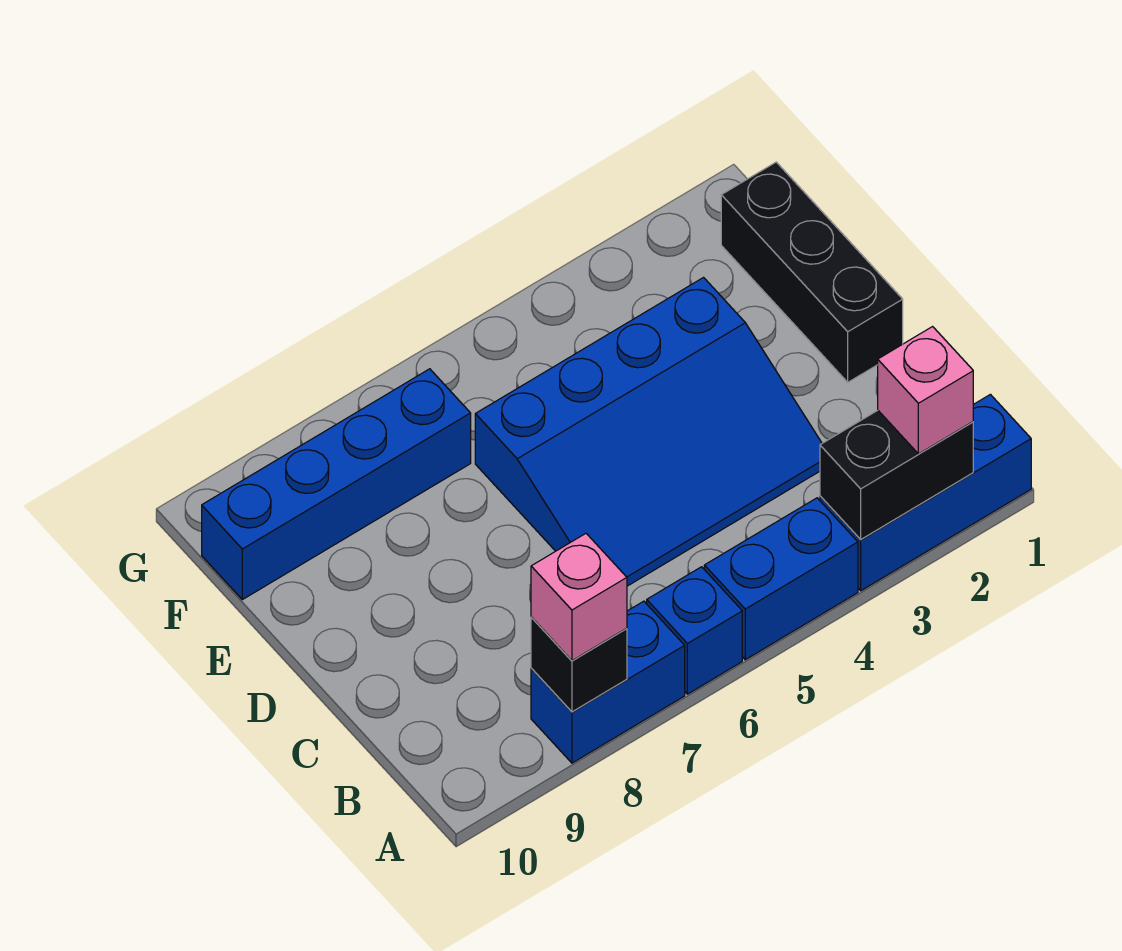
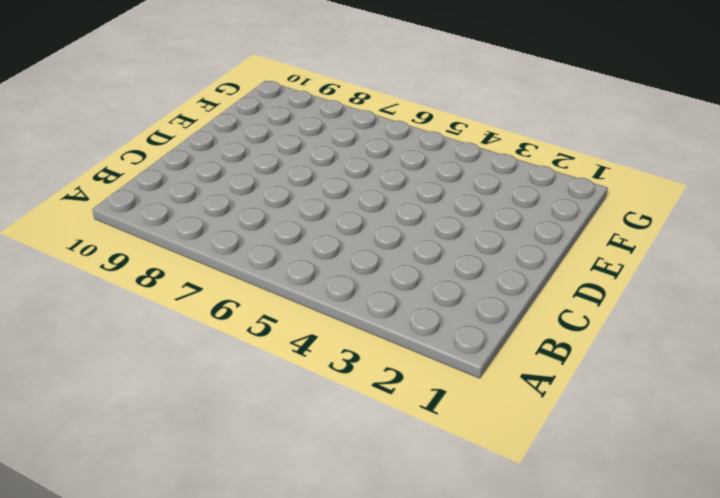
none -> blue brick A1:A3 level 1
none -> blue brick A4:A5 level 1

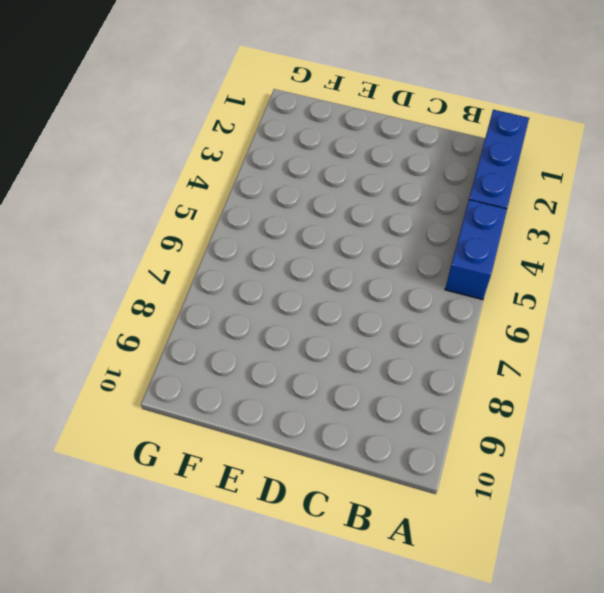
none -> blue brick A6 level 1
none -> blue brick A7:A8 level 1

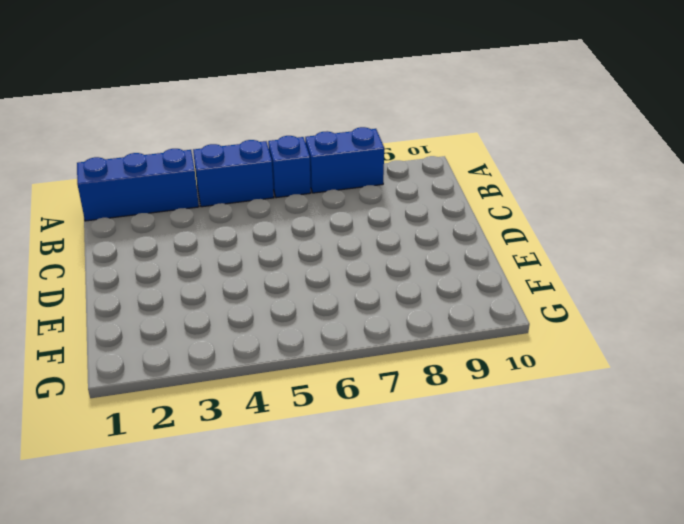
none -> blue slope C3:E6 level 1 top E
none -> black brick D1:F1 level 1

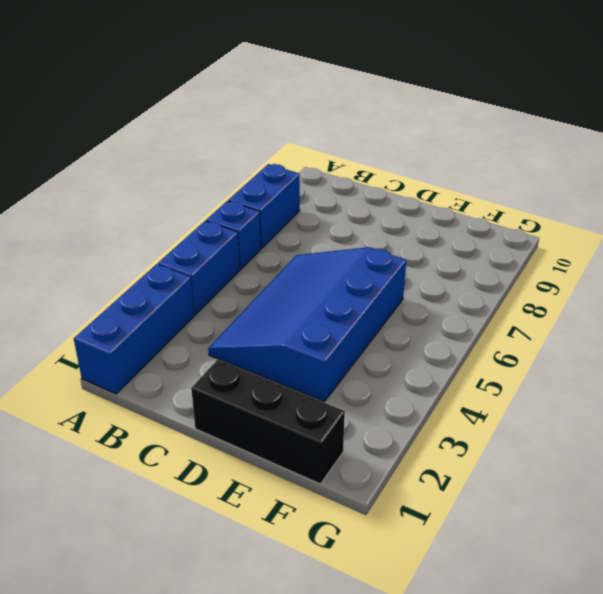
none -> blue brick F7:F10 level 1
none -> black brick A2:A3 level 2

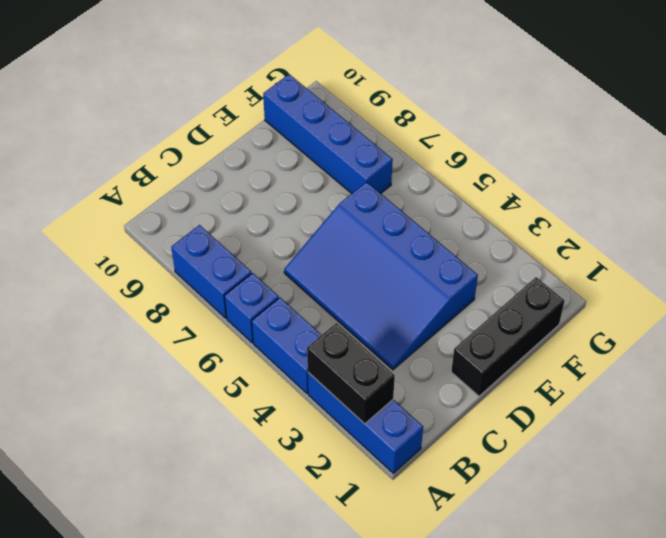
none -> black brick A8 level 2
none -> pink brick A2 level 3

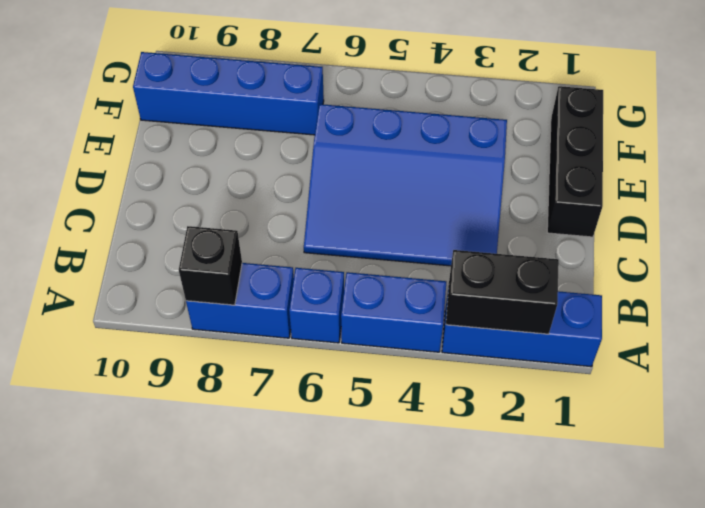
none -> pink brick A2 level 3
none -> pink brick A8 level 3

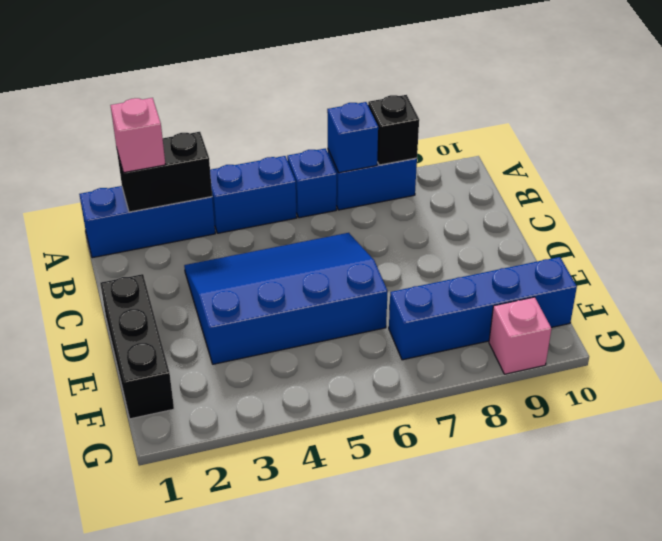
blue brick A7 level 2 -> none
pink brick G9 level 1 -> pink brick A8 level 3

